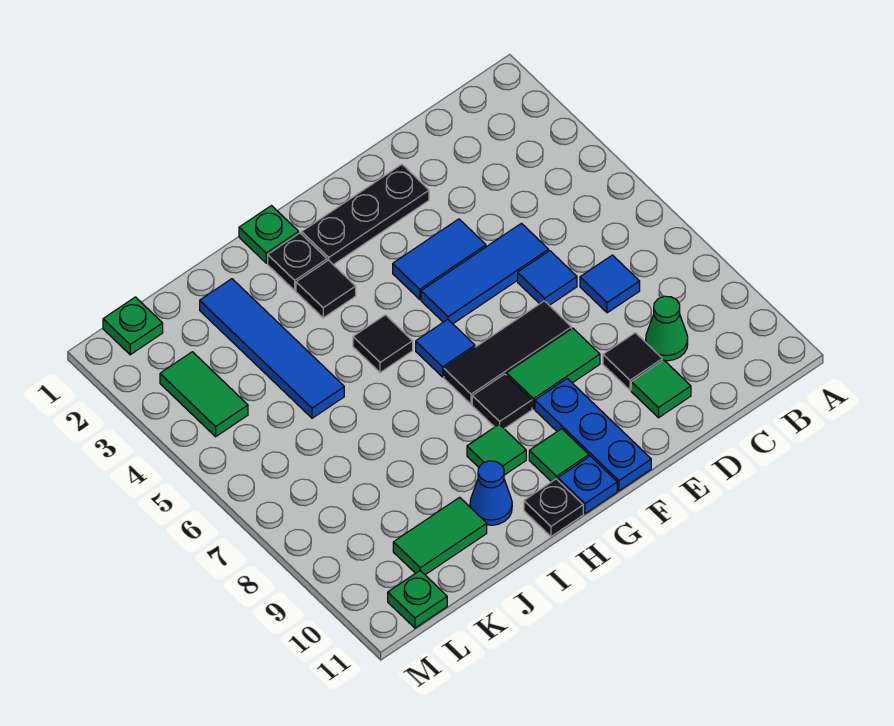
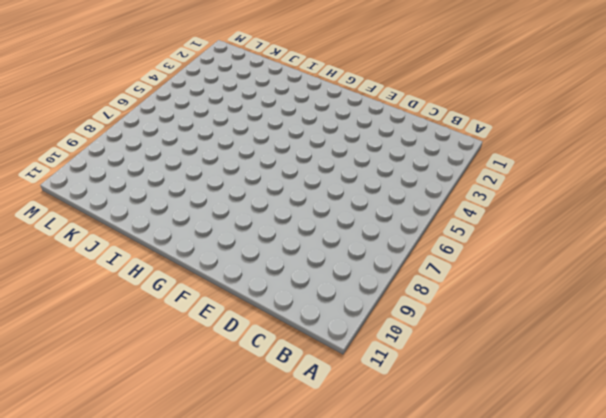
none -> blue tile C7 level 1
none -> green cone C9 level 1
none -> blue tile D5:F5 level 1

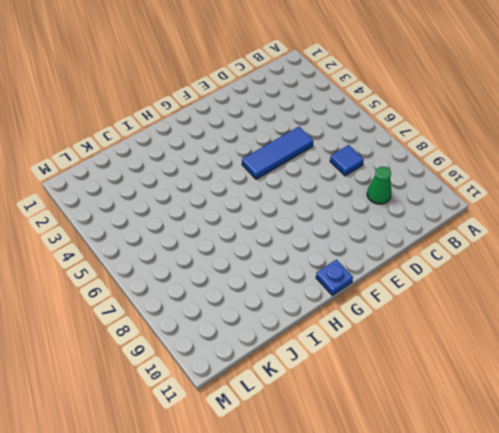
none -> blue tile D6 level 1
none -> black tile D9 level 1
none -> green tile D10 level 1

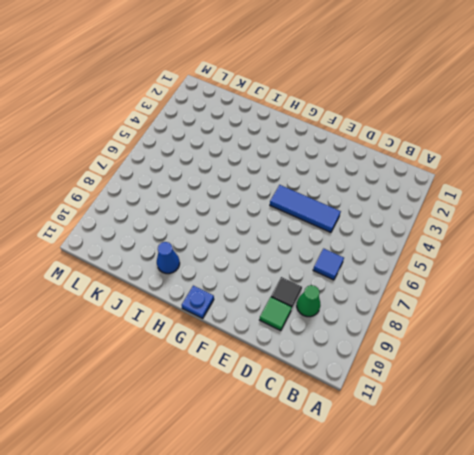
none -> blue tile D6 level 1
none -> black plate E2:G2 level 1
none -> blue tile E4:F4 level 1

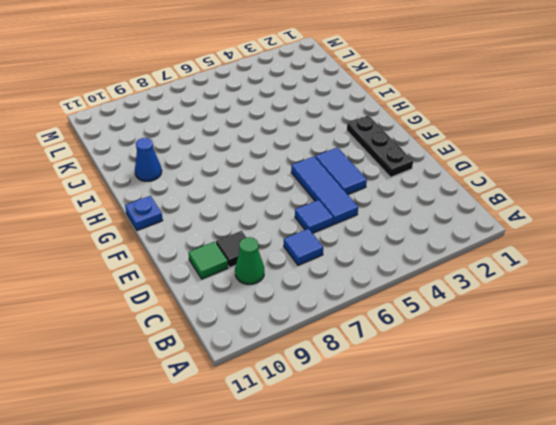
none -> black tile E7:G7 level 1
none -> green tile E8:F8 level 1
none -> blue plate F9:F11 level 1

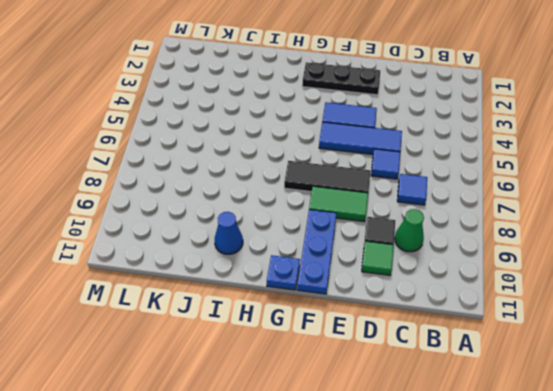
none -> blue tile G6 level 1
none -> black tile G8 level 1
none -> green tile G10 level 1

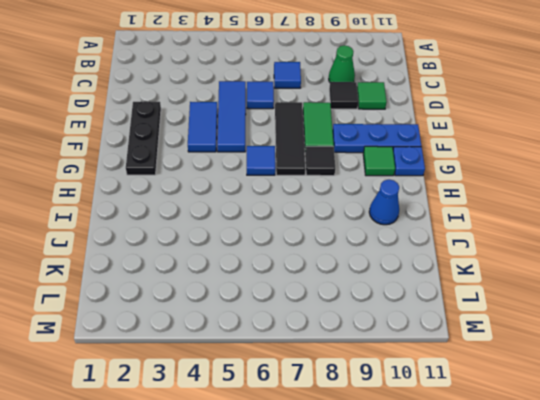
none -> green plate H1 level 1
none -> black plate H2 level 1
none -> black tile H3 level 1

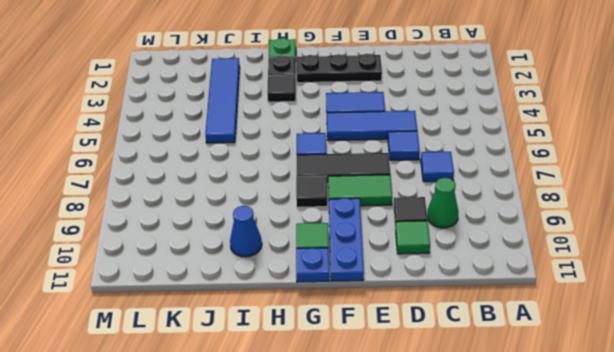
none -> black tile H5 level 1
none -> green tile H9 level 1
none -> black plate H11 level 1

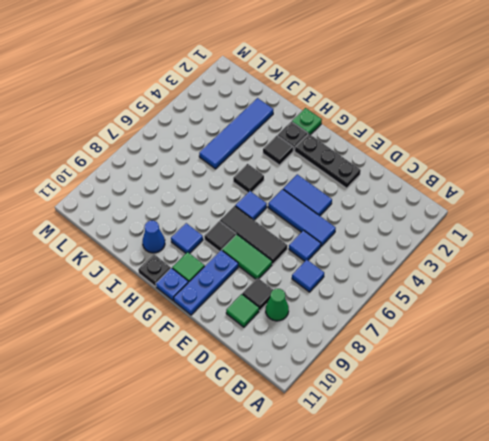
blue tile H9 level 1 -> green tile H9 level 1
none -> green tile J10:K10 level 1
none -> green plate L1 level 1
none -> green tile L3:L4 level 1

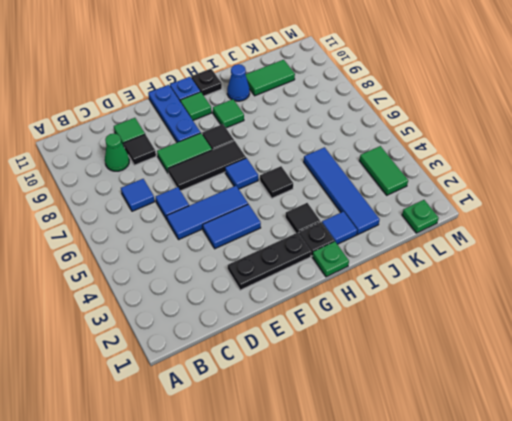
blue tile I2 level 1 -> none
none -> green plate L11 level 1

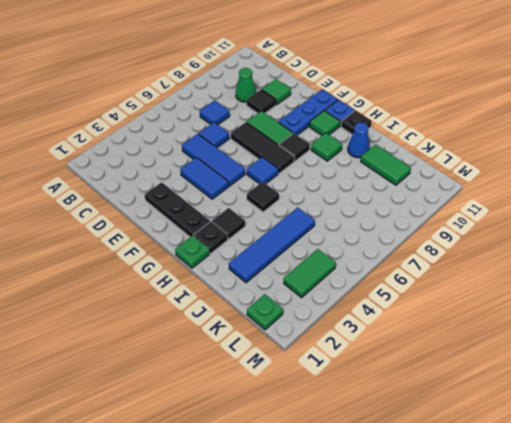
none -> green plate L11 level 1

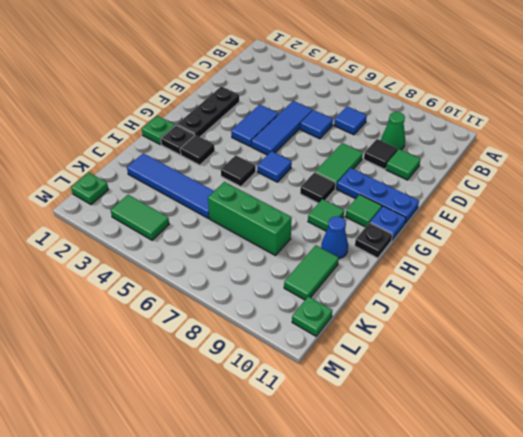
green brick J6:J8 level 1 -> none
none -> black tile E7:G7 level 1

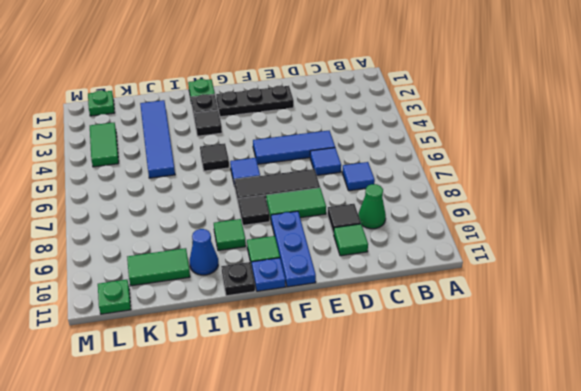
none -> blue tile E4:F4 level 1

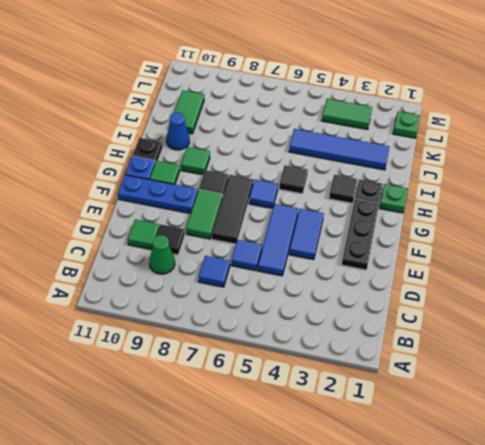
none -> green plate L11 level 1

